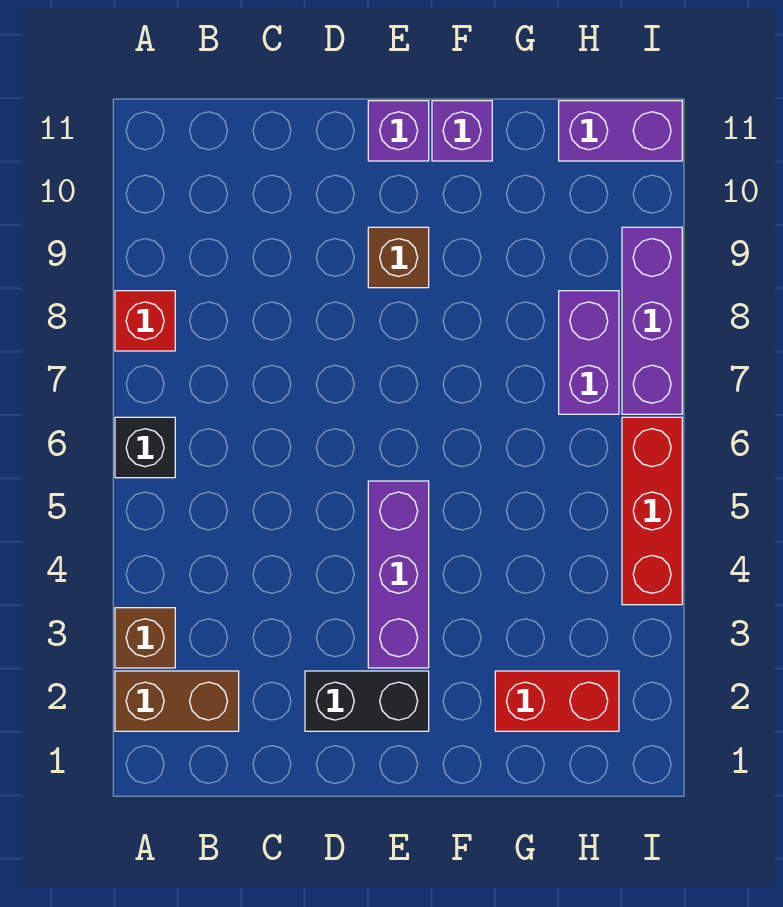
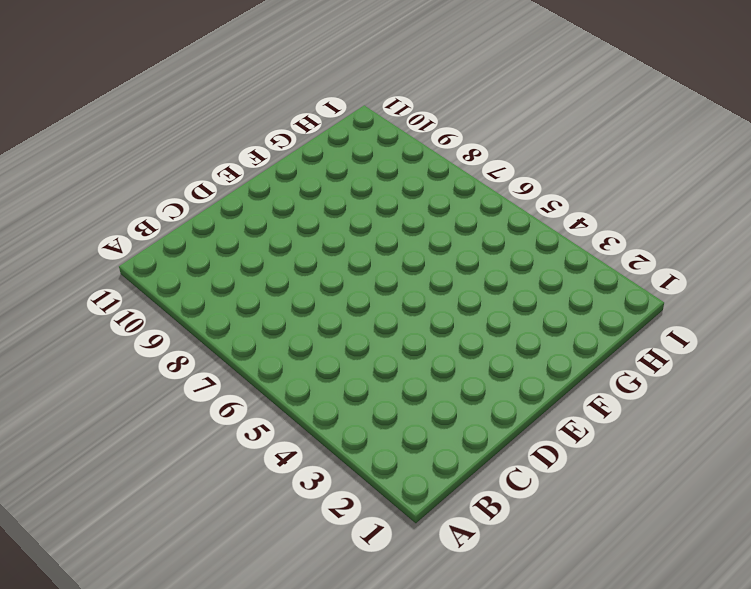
none -> brown brick A2:B2 level 1
none -> brown brick A3 level 1
none -> black brick A6 level 1

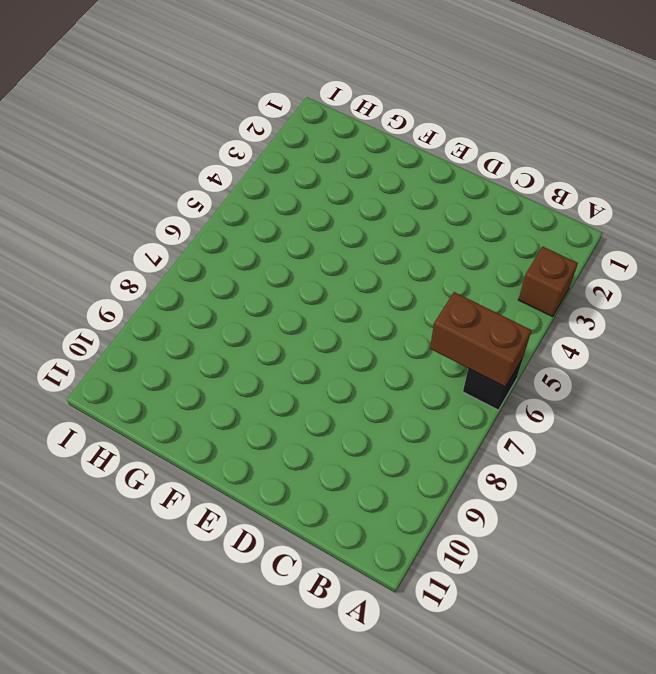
brown brick A6:B6 level 2 -> brown brick A2:B2 level 1
none -> red brick A8 level 1
none -> black brick D2:E2 level 1
none -> purple brick E3:E5 level 1

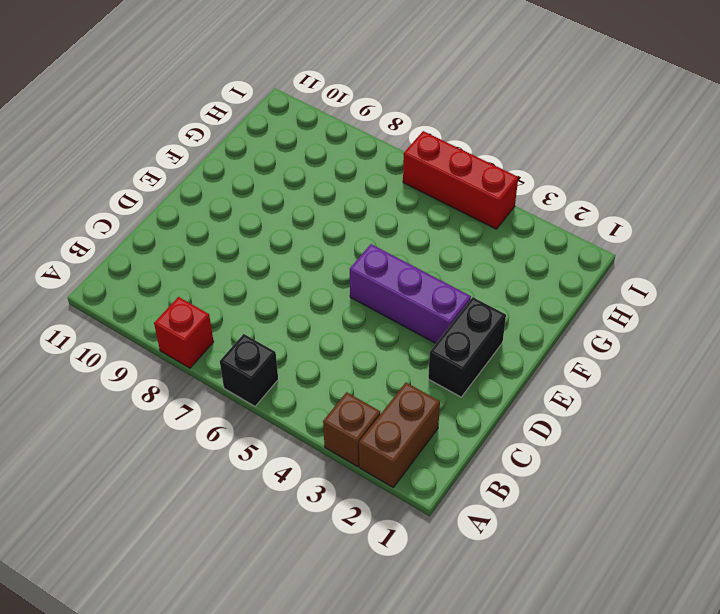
none -> brown brick E9 level 1
none -> purple brick E11 level 1
none -> purple brick F11 level 1

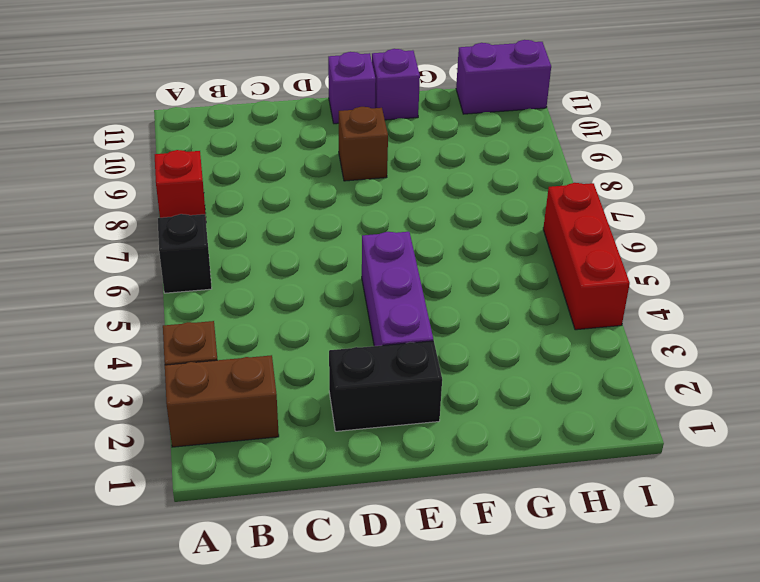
none -> red brick G2:H2 level 1
none -> purple brick H7:H8 level 1
none -> purple brick I7:I9 level 1

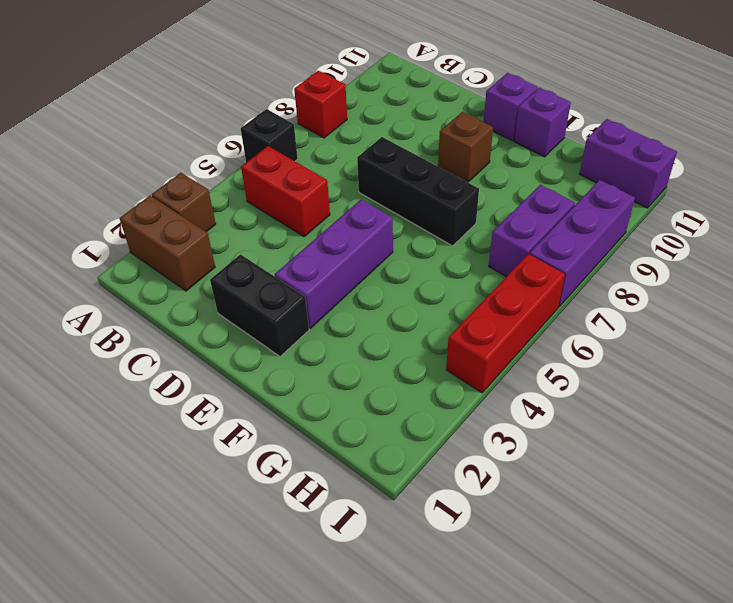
red brick B5:C5 level 1 -> red brick G2:H2 level 1
black brick D7:F7 level 1 -> none

